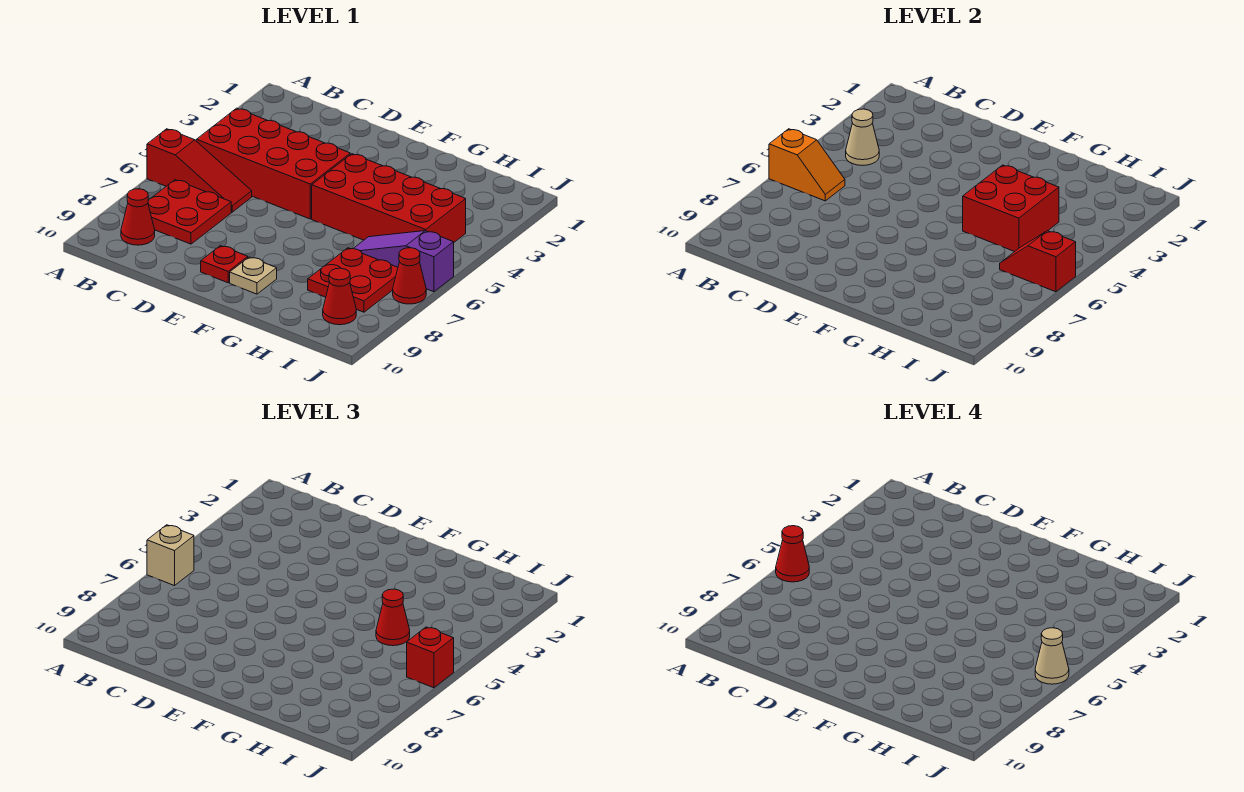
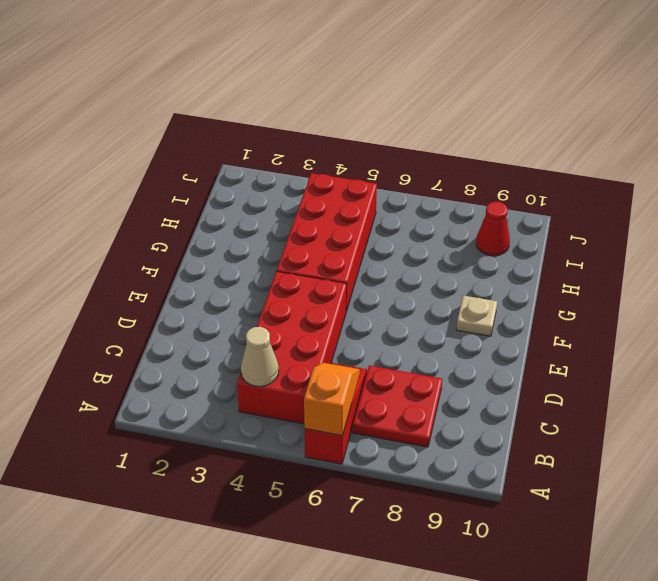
none -> red cone B9 level 1
none -> red plate E9 level 1
none -> purple slope H6:J6 level 1 top J

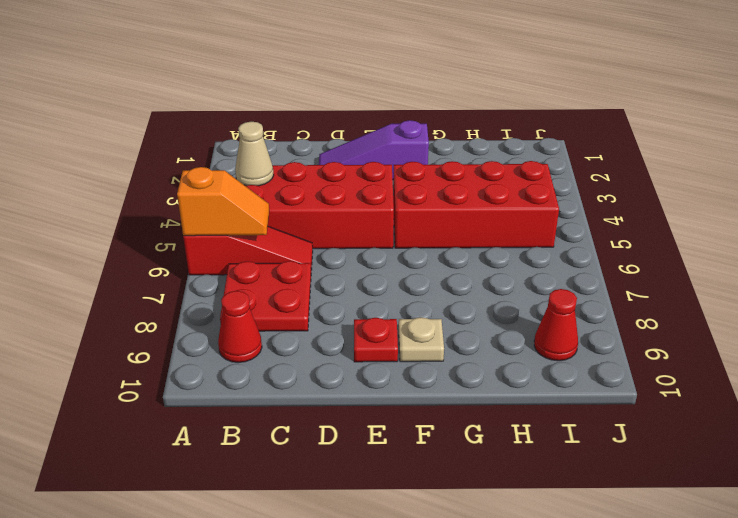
purple slope D2:F2 level 1 top F -> purple slope H6:J6 level 1 top J
none -> red plate H7:I8 level 1
none -> red cone J7 level 1
none -> red brick G4:H5 level 2

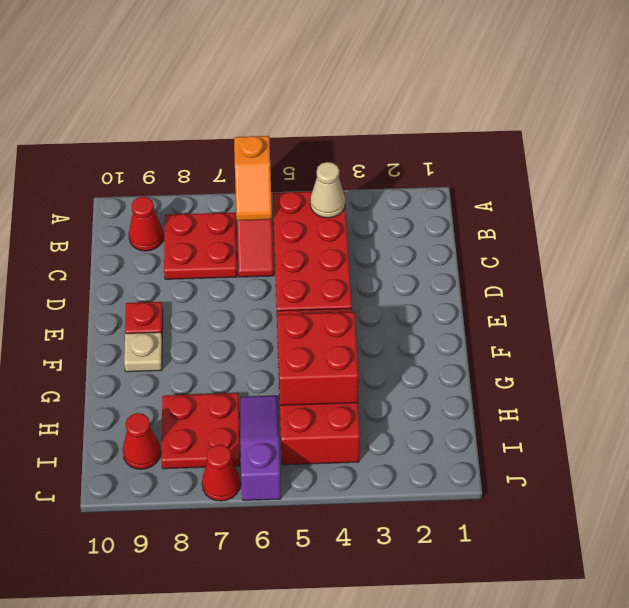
none -> red slope I6:J6 level 2 top J
none -> tan brick A6 level 3
none -> red cone H5 level 3

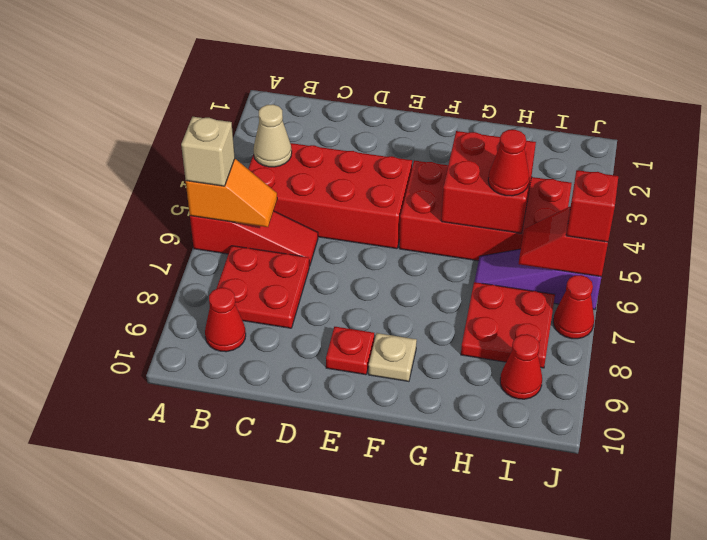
none -> red cone A6 level 4
none -> tan cone J6 level 4

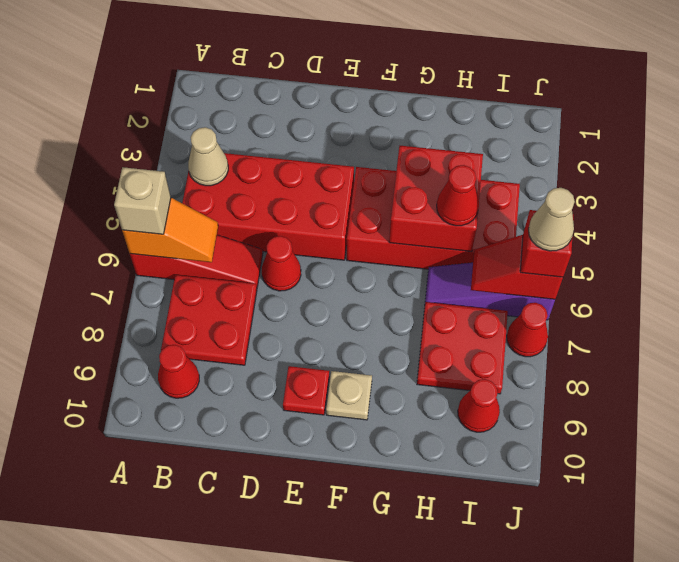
red cone D6 level 1 -> red cone A6 level 4

